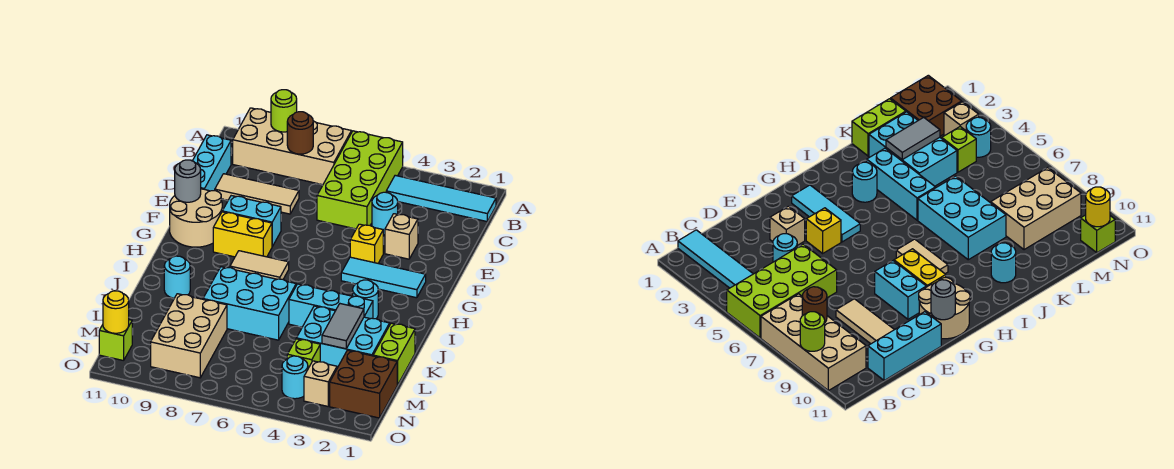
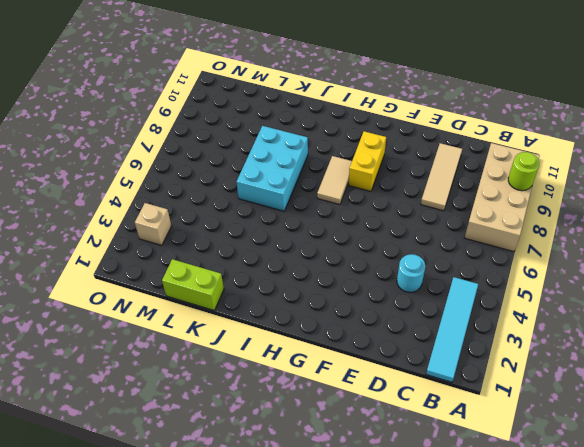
none -> lime brick A5:D6 level 1
none -> cyan brick C11:E11 level 1
none -> tan brick E3 level 1
none -> yellow brick F4 level 1

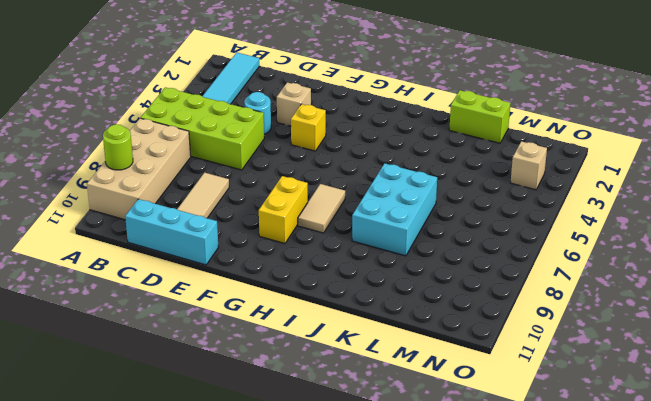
none -> cyan brick F8:F9 level 1
none -> tan round brick F10:G11 level 1
none -> cyan tile G2:G4 level 1
none -> cyan round brick I3 level 1

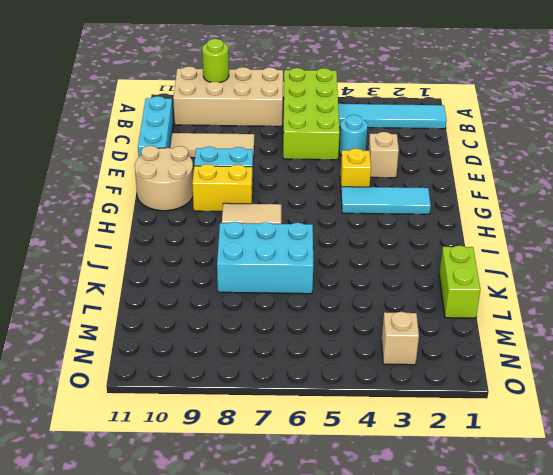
none -> cyan round brick I3 level 1
none -> cyan brick J3:J5 level 1
none -> cyan round brick J10 level 1
none -> cyan brick K2:L4 level 1

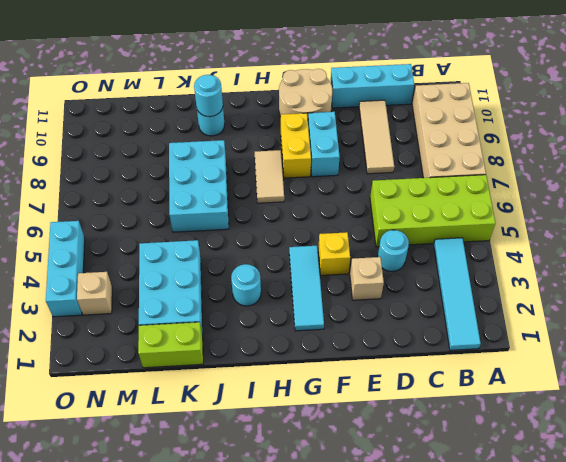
cyan round brick J10 level 2 -> cyan round brick N4 level 1
cyan brick O3:O5 level 1 -> cyan brick J3:J5 level 1
none -> tan brick L8:N9 level 1
none -> brown brick M1:N2 level 1
none -> lime brick M4 level 1
none -> lime brick N11 level 1

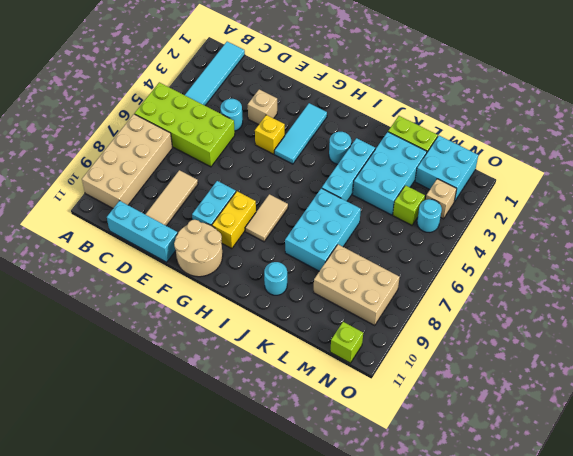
cyan brick M1:N2 level 1 -> brown brick M1:N2 level 1
none -> lime round brick A9 level 2
none -> brown round brick B8 level 2
none -> grey round brick F11 level 2
none -> grey tile K3:L3 level 2

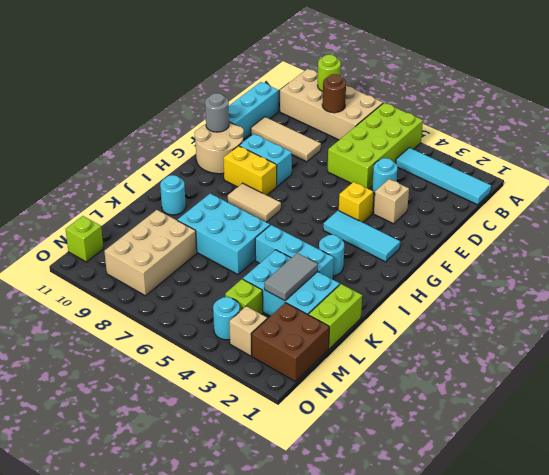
none -> yellow round brick N11 level 2

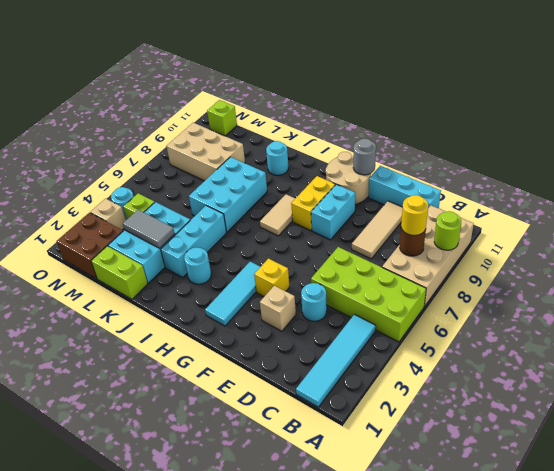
yellow round brick B8 level 3 -> yellow round brick N11 level 2

